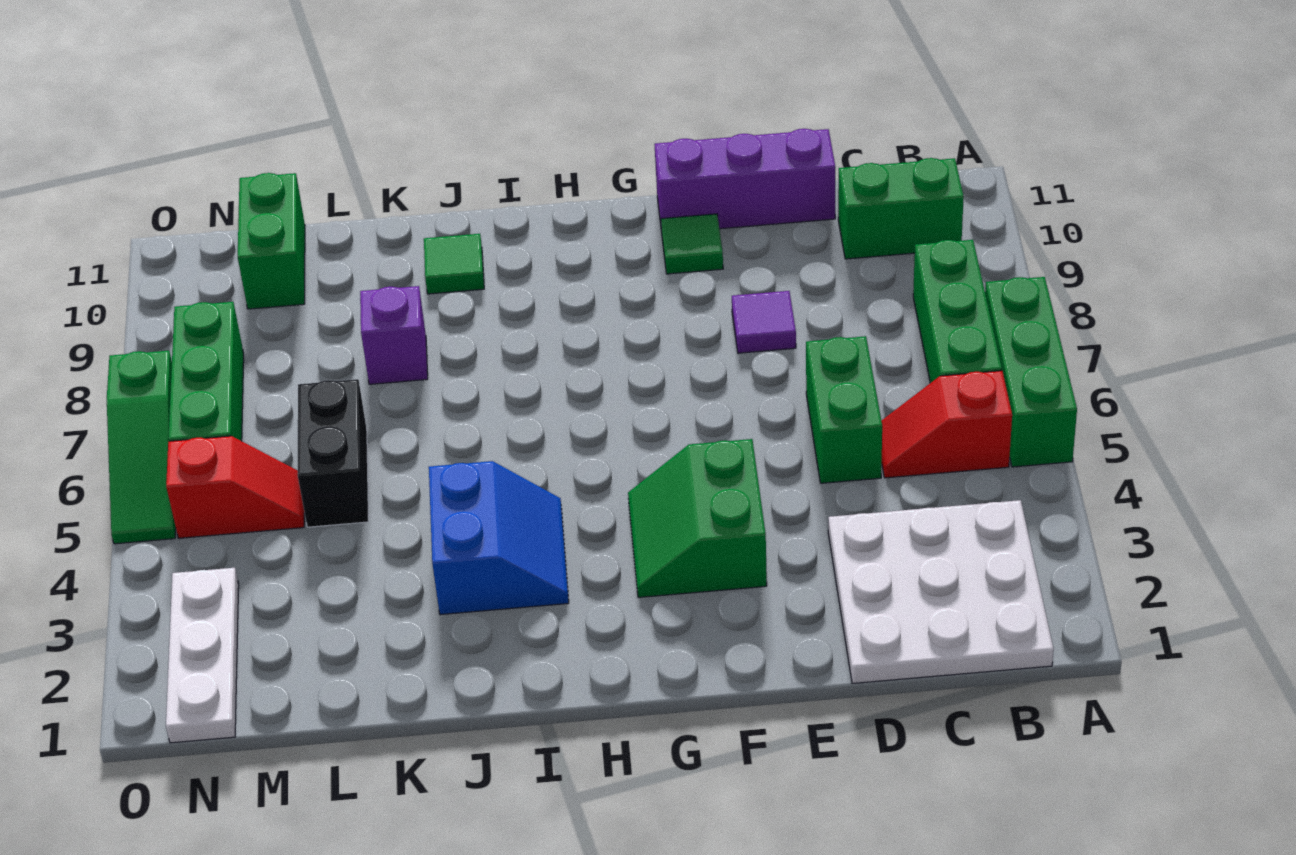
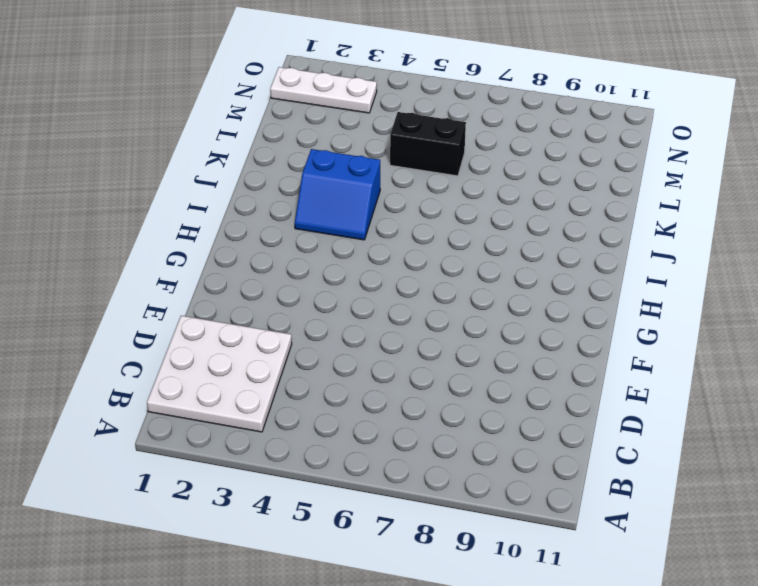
none -> green brick A5:A7 level 1
none -> red slope B5:C5 level 1 top B
none -> green brick B6:B8 level 1

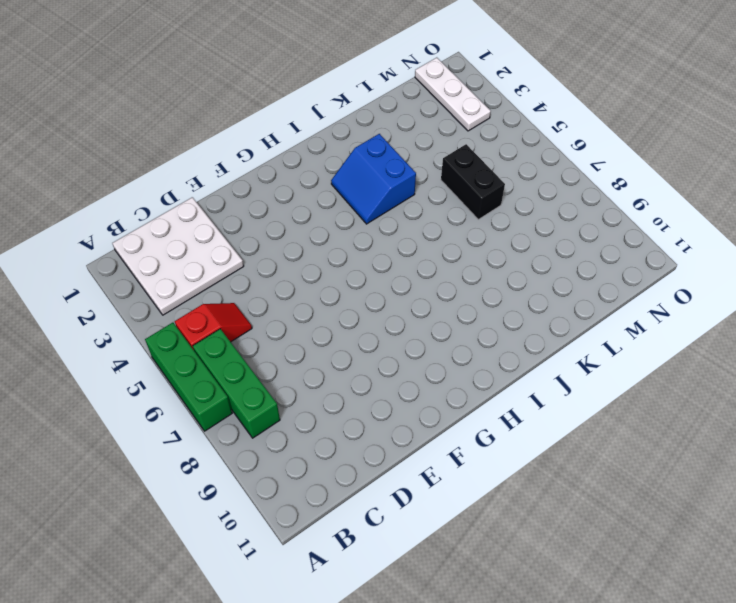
none -> green brick B10:C10 level 1
none -> green brick D5:D6 level 1
none -> purple brick D11:F11 level 1

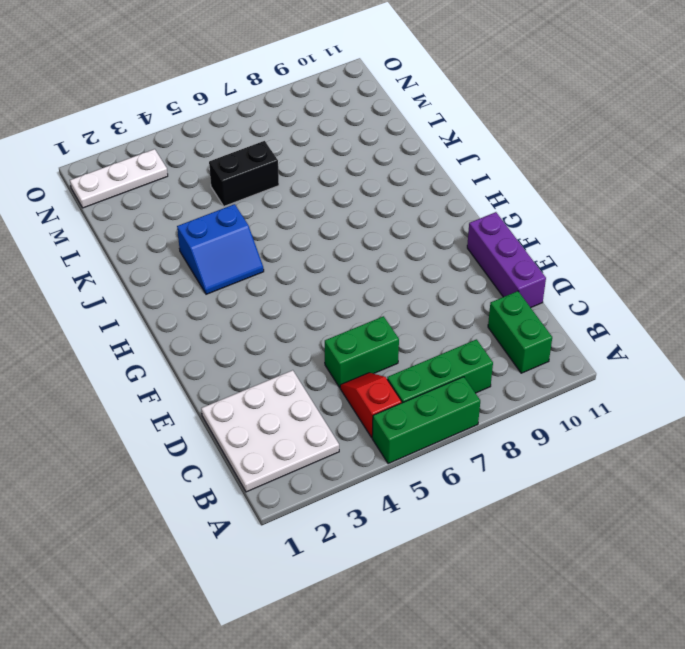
none -> purple tile E8 level 1
none -> green slope F3:G4 level 1 top F
none -> green tile F10 level 1

